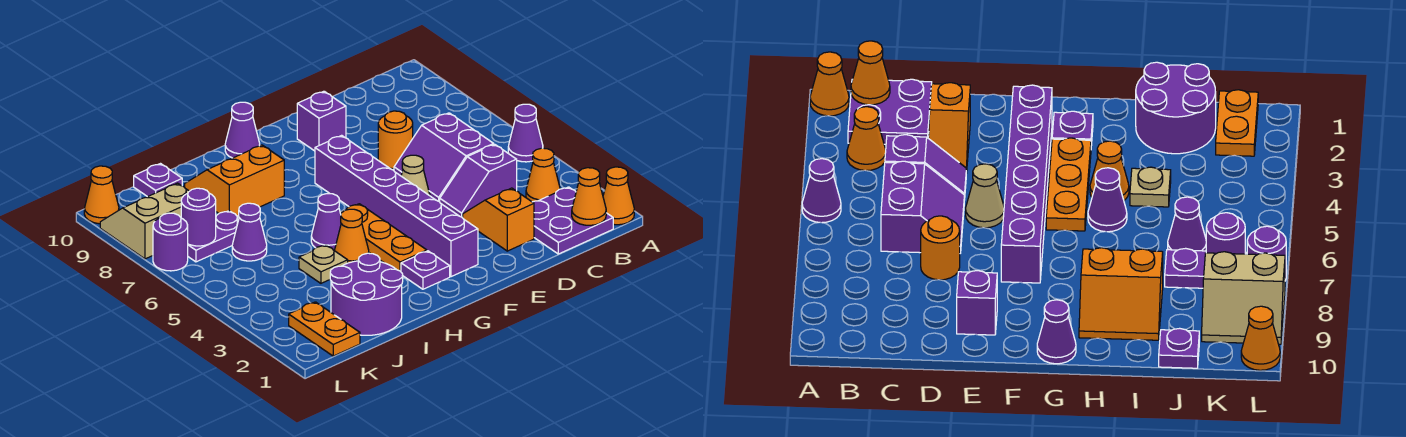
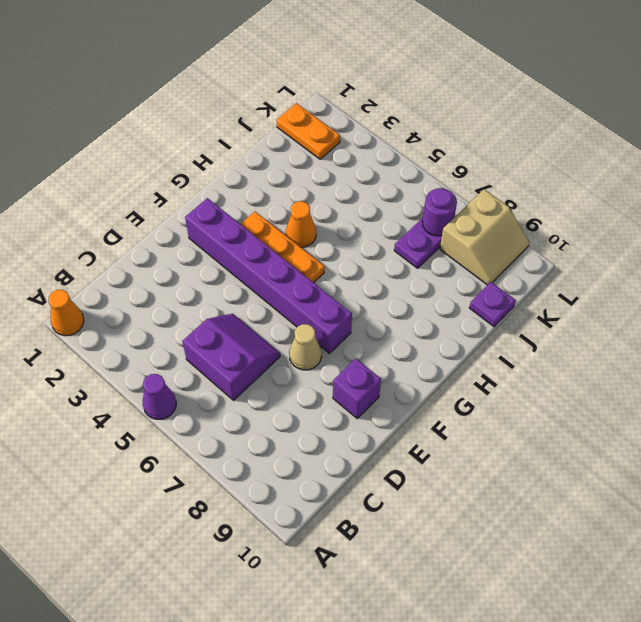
tan cone E7 level 1 -> tan cone E5 level 1
none -> purple plate B1:C2 level 1
none -> orange cone B3 level 1
none -> purple slope C4:D4 level 1 top C

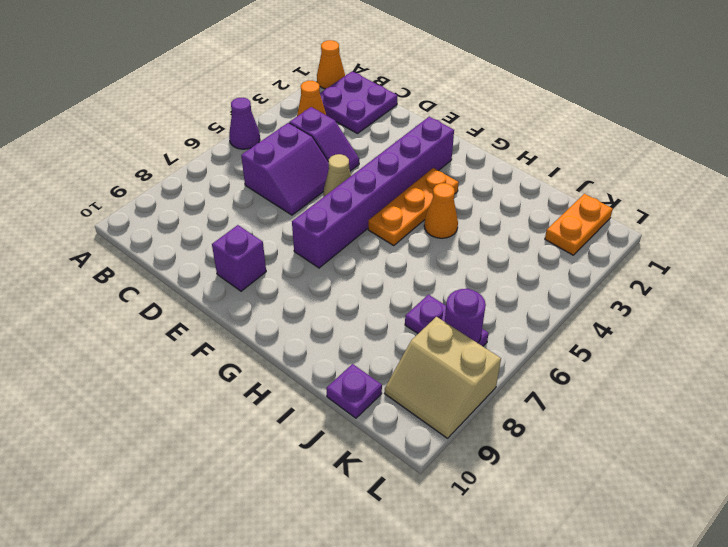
none -> orange slope D2:D3 level 1 top 2
none -> orange round brick D7 level 1
none -> purple plate G2 level 1

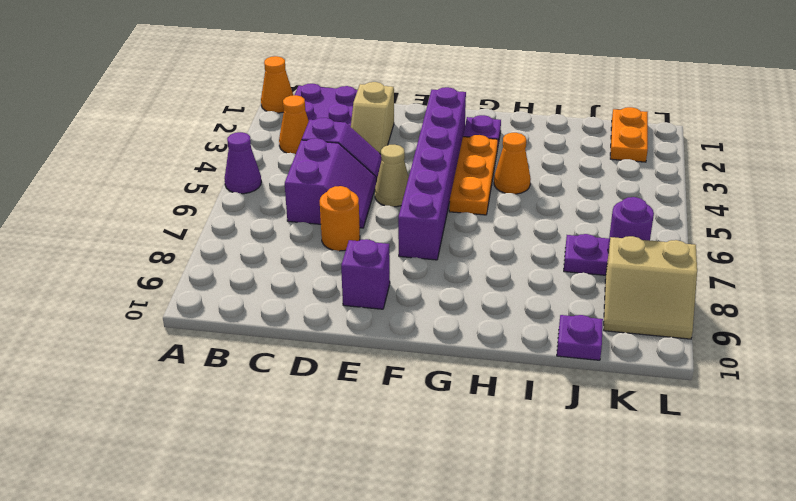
tan slope D2:D3 level 1 top 2 -> orange slope D2:D3 level 1 top 2
none -> purple cone G10 level 1
none -> purple cone H5 level 1
none -> orange slope H8:I9 level 1 top 8

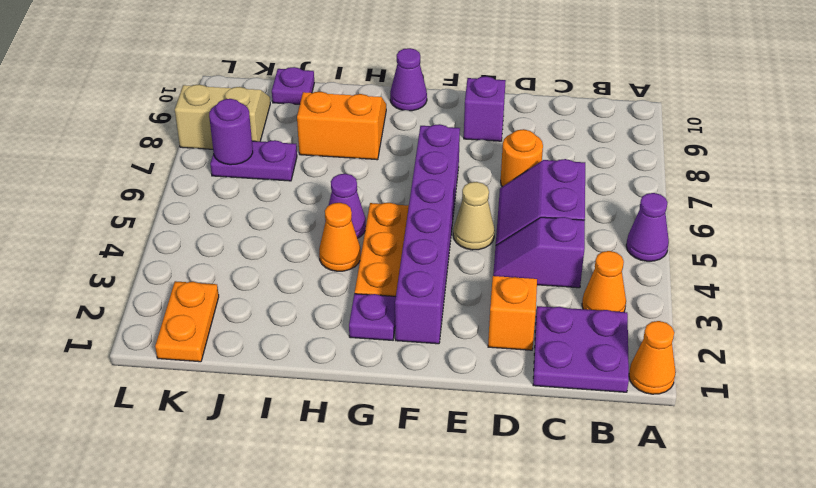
none -> purple round brick I1:J2 level 1
none -> tan plate I4 level 1
none -> purple cone J6 level 1

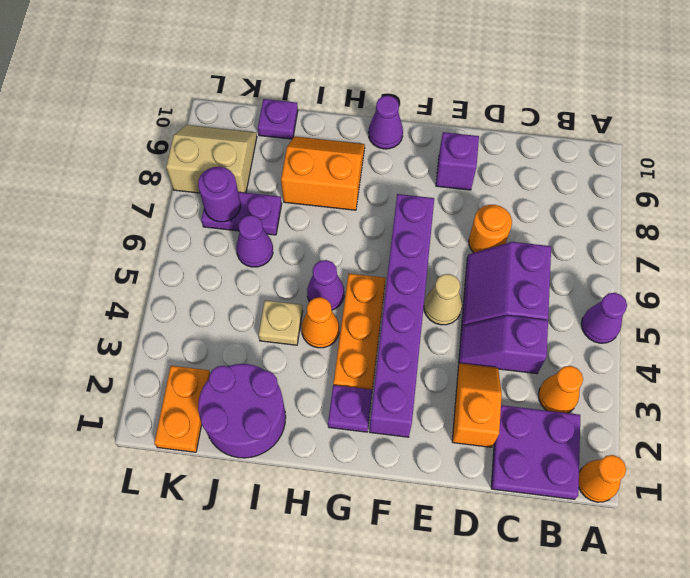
none -> purple round brick L7 level 1
none -> orange cone L10 level 1
none -> orange cone B1 level 2

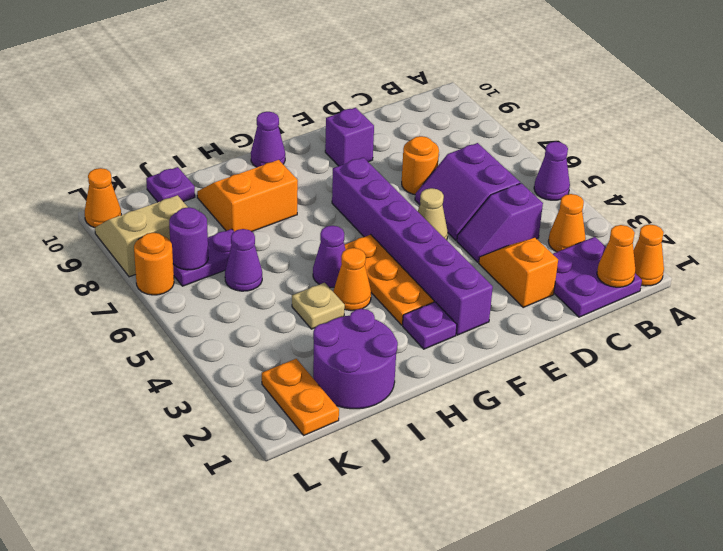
orange round brick L7 level 1 -> purple round brick L7 level 1

